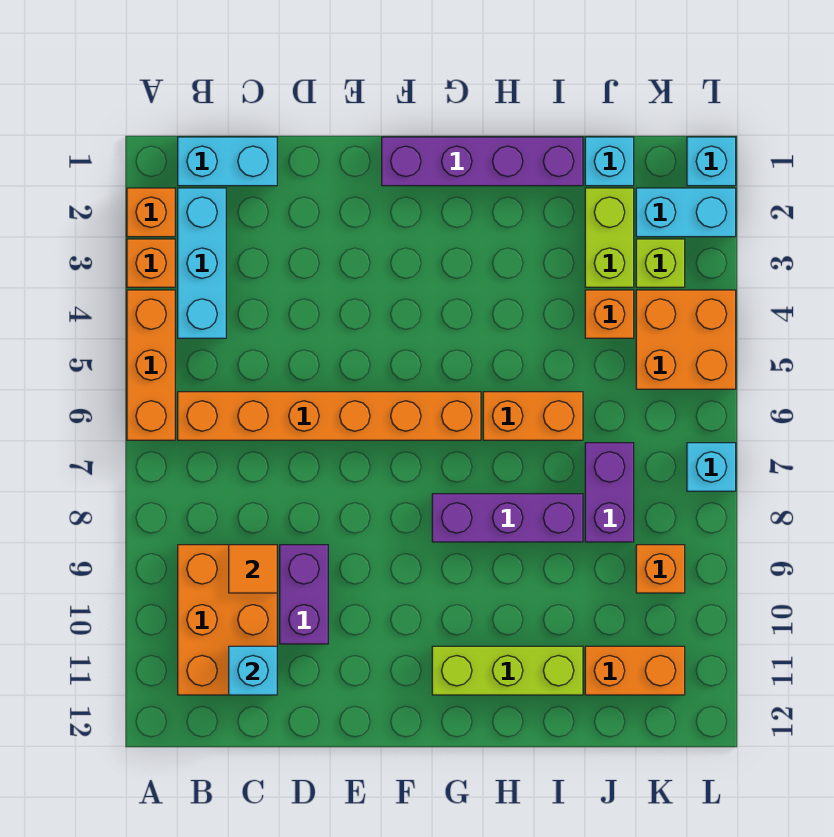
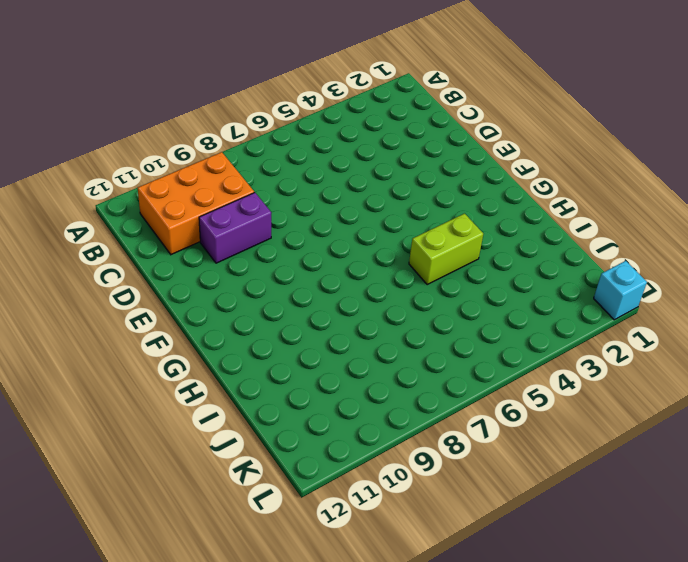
lime brick H4:H5 level 1 -> lime brick J2:J3 level 1
none -> orange brick A2 level 1
none -> orange brick A3 level 1
none -> orange brick A4:A6 level 1

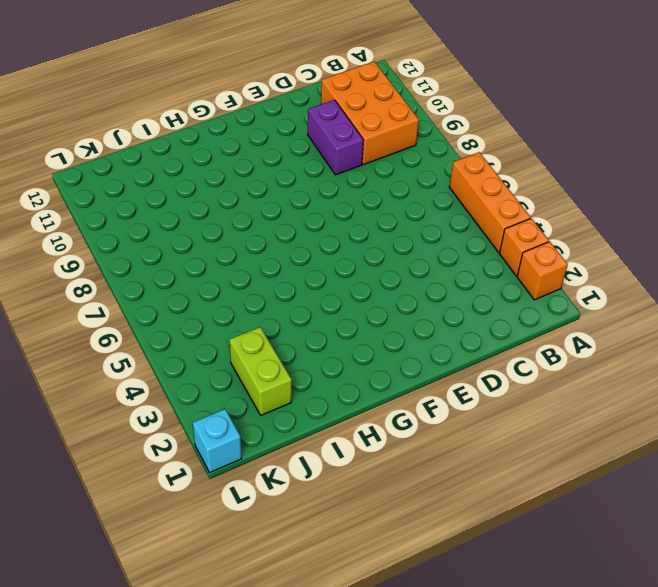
none -> cyan brick B1:C1 level 1
none -> cyan brick B2:B4 level 1
none -> orange brick B6:G6 level 1

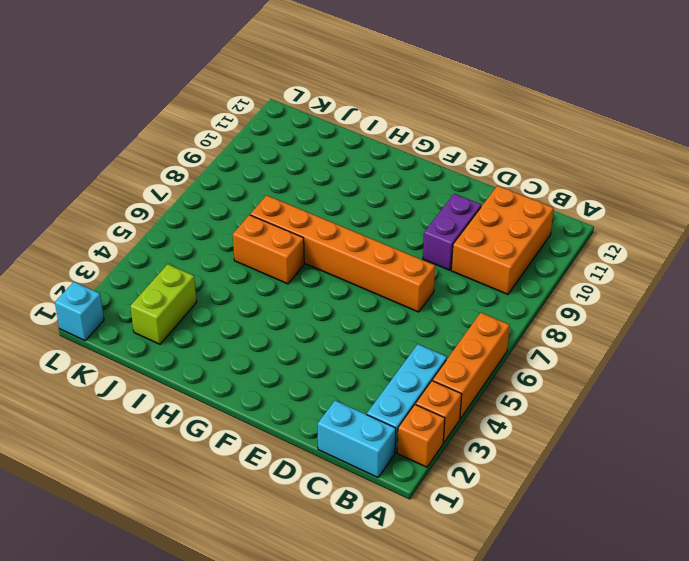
orange brick D7:I7 level 1 -> orange brick B6:G6 level 1
none -> purple brick F1:I1 level 1
none -> purple brick G8:I8 level 1
none -> lime brick G11:I11 level 1

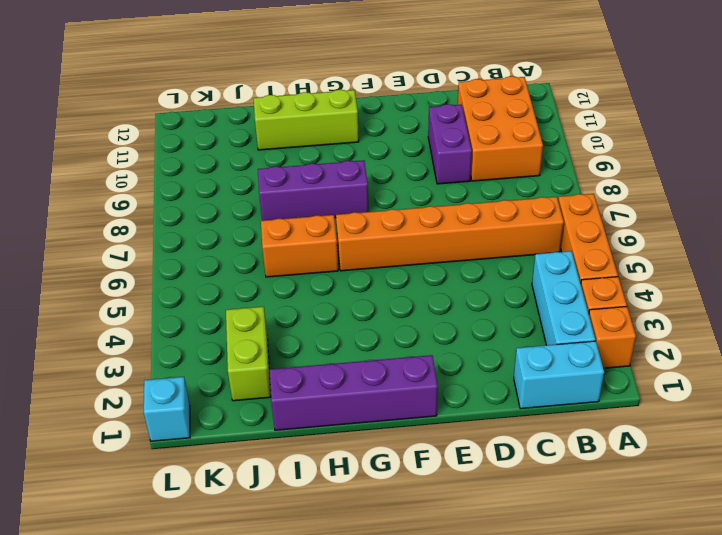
none -> cyan brick J1 level 1
none -> orange brick J4 level 1
none -> purple brick J7:J8 level 1

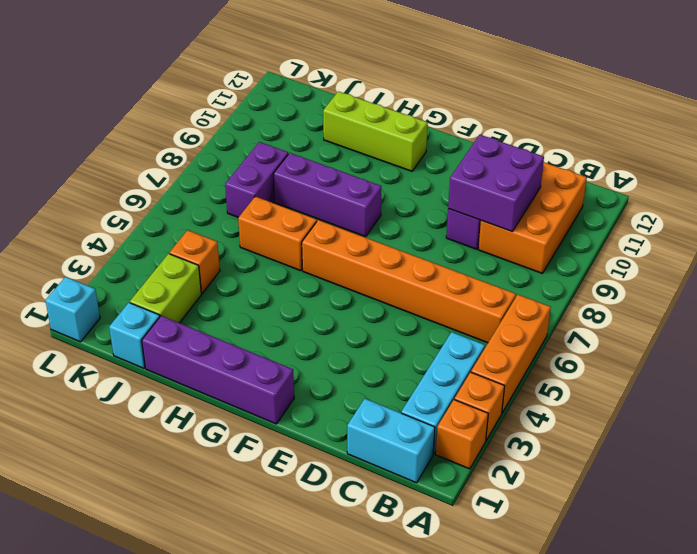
purple brick C9:D10 level 2 -> orange tile C9 level 2
none -> orange brick J11:K11 level 1
none -> cyan brick K2:L2 level 1
none -> lime brick K3 level 1

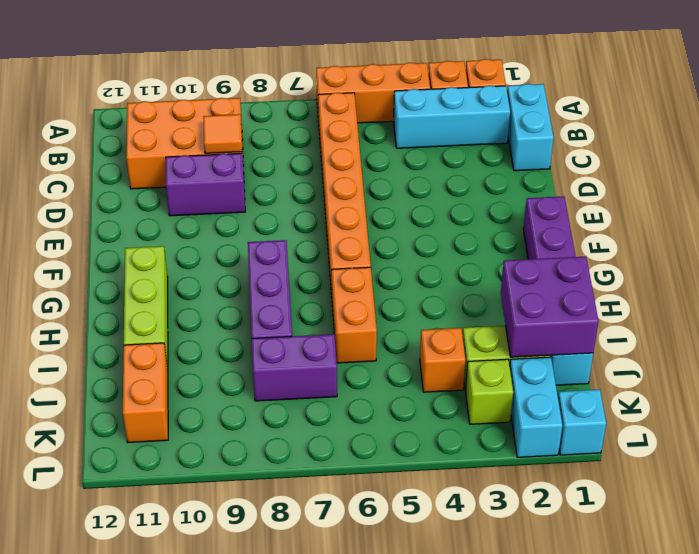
purple brick I1:J2 level 2 -> none
none -> orange brick K4:L5 level 1
none -> orange brick K9 level 1
none -> cyan brick L7 level 1

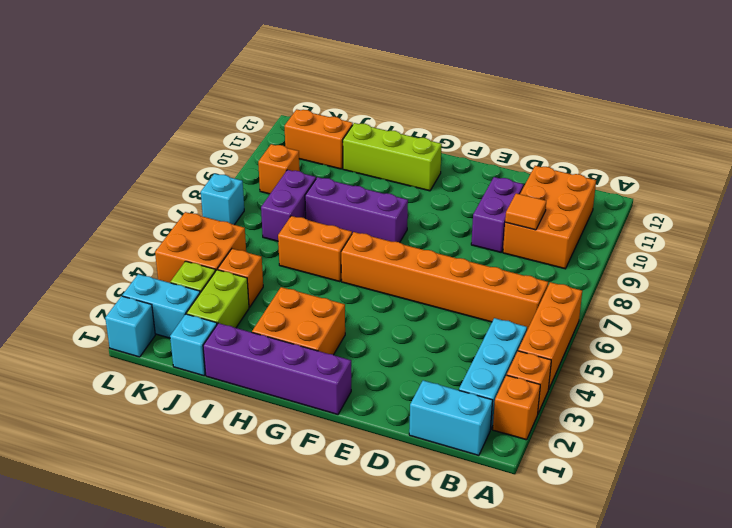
orange brick G2:H3 level 1 -> none
none -> cyan brick C11 level 2

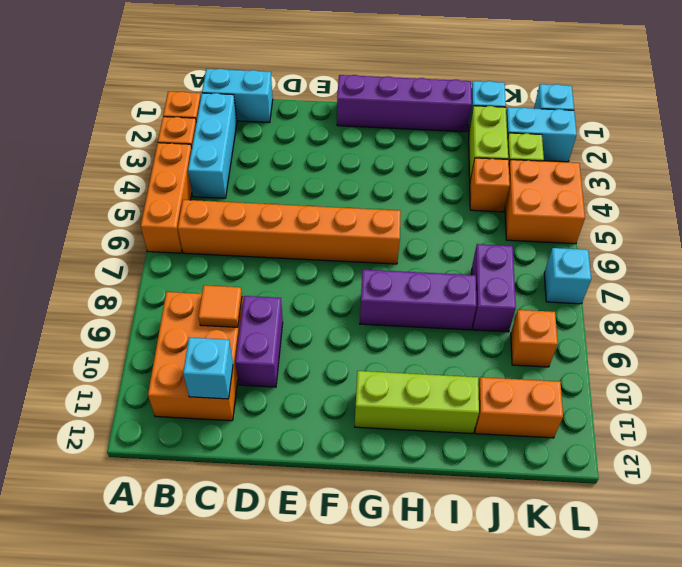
none -> orange brick H6:I6 level 1

